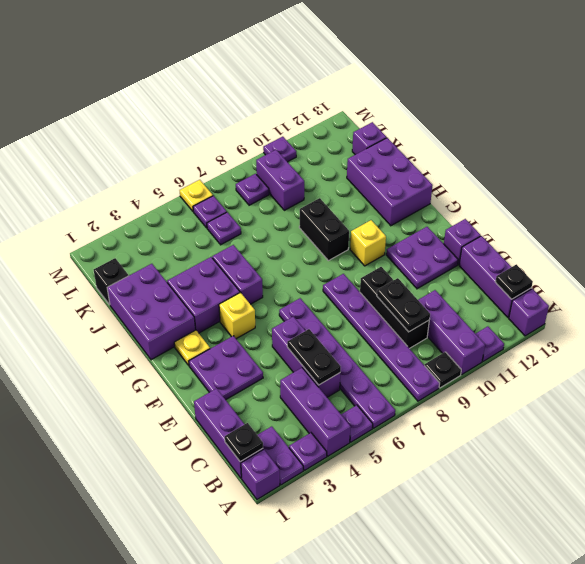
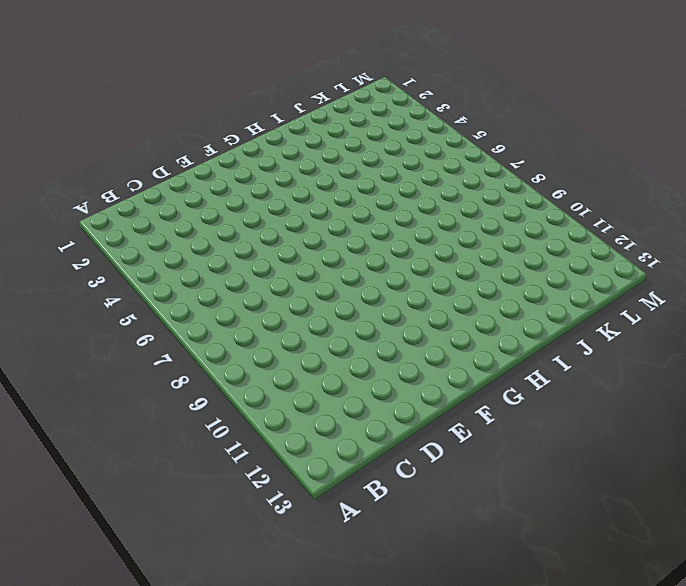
none -> purple brick A1 level 1
none -> purple plate A2:B2 level 1
none -> purple plate A3 level 1
none -> purple brick A4:C4 level 1

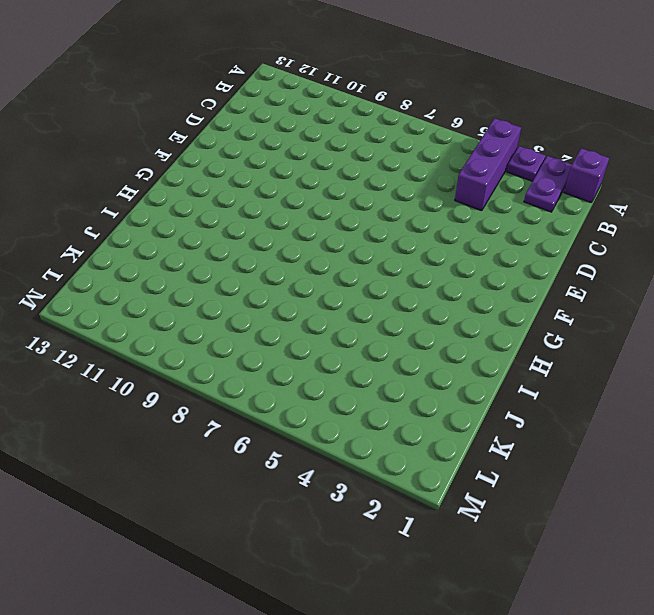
none -> purple plate A5 level 1
none -> purple plate A6:F6 level 1
none -> purple plate A8:F8 level 1
none -> black plate A9 level 1

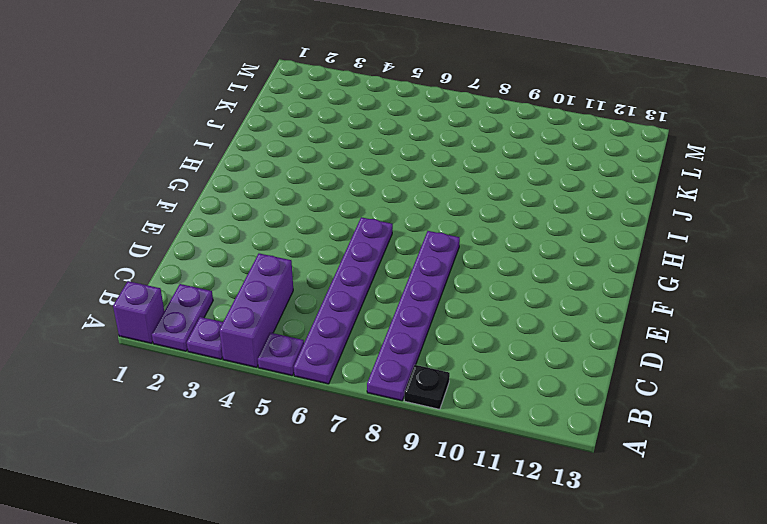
none -> purple brick A10:C10 level 1
none -> purple plate A11 level 1
none -> purple brick A13 level 1
none -> purple brick B1:D1 level 1

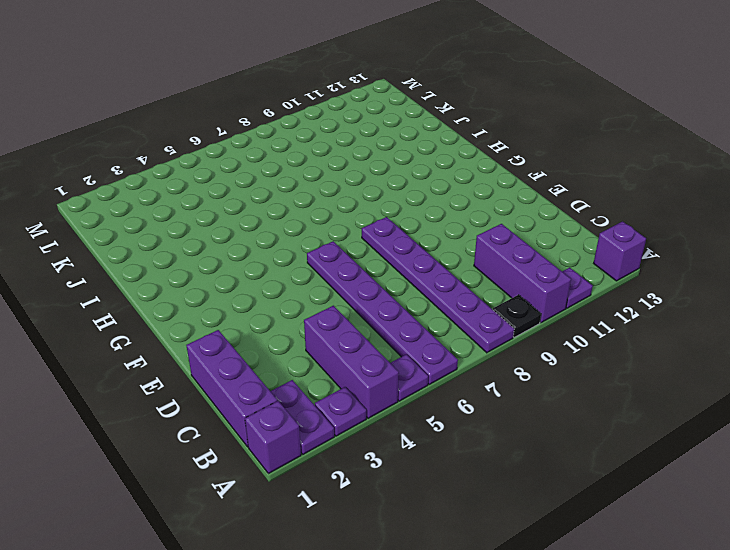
none -> purple brick B13:D13 level 1
none -> purple brick C5:E5 level 1
none -> black brick C9:E9 level 1
none -> purple plate E2:F3 level 1

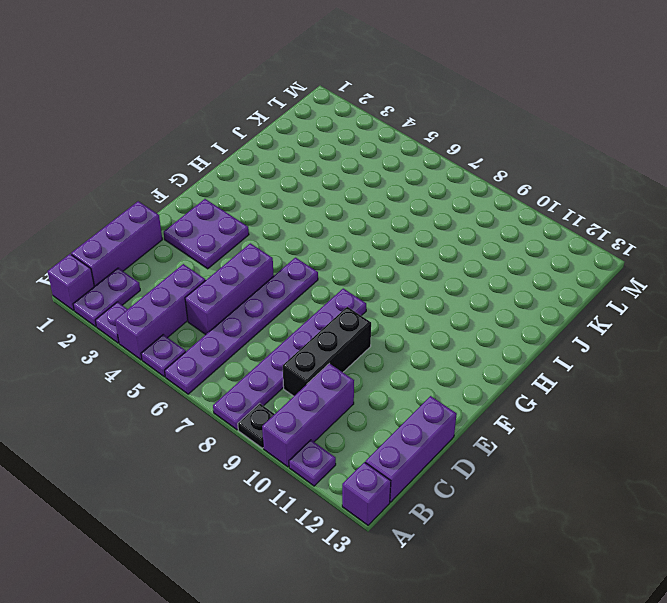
none -> purple plate E11:F12 level 1
none -> purple brick E13 level 1
none -> yellow plate G2 level 1
none -> yellow brick G4 level 1

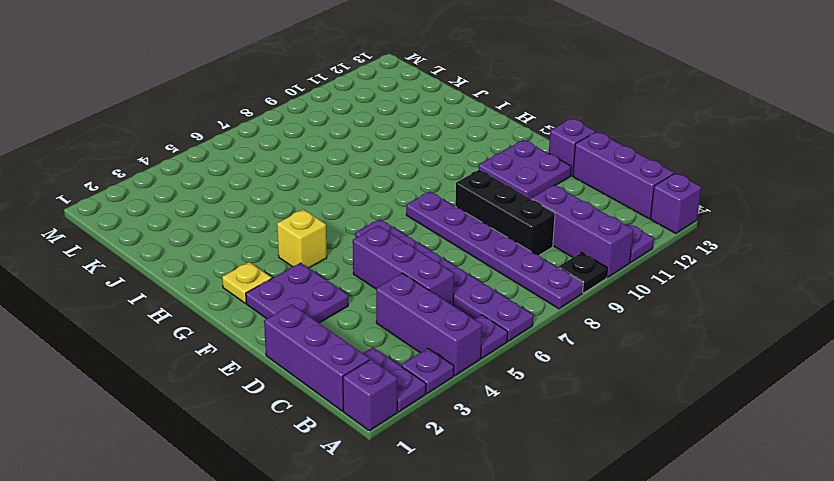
none -> yellow brick G10 level 1
none -> purple brick H1:J2 level 1
none -> purple brick H3:I4 level 1
none -> purple brick H5:I5 level 1

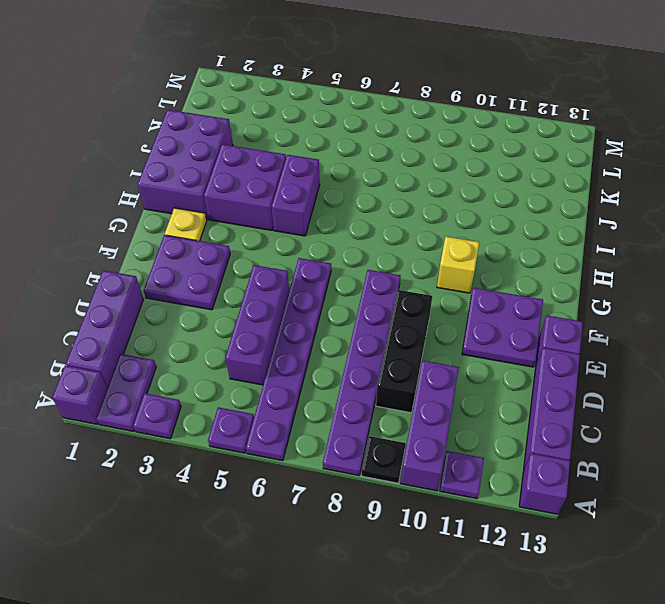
none -> purple brick A4:C4 level 1
none -> yellow brick G4 level 1
none -> black brick H9:I9 level 1
none -> purple brick H12:J13 level 1

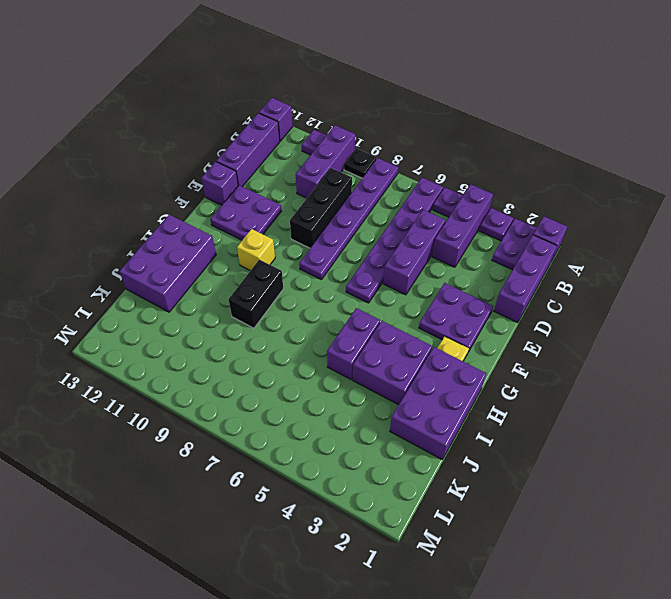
none -> yellow brick G4 level 1
none -> black brick K1 level 1
none -> purple plate K6 level 1
none -> purple brick K9:L9 level 1

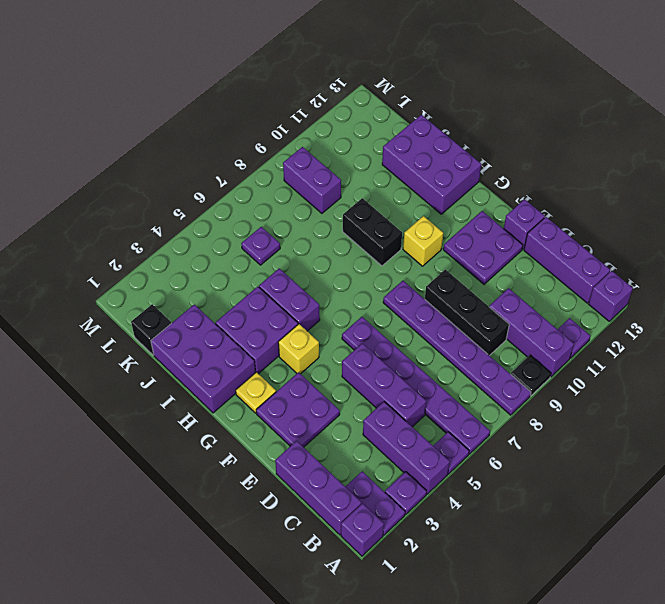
none -> purple brick K13 level 1
none -> purple plate L6 level 1
none -> purple plate L8 level 1
none -> yellow plate M6 level 1

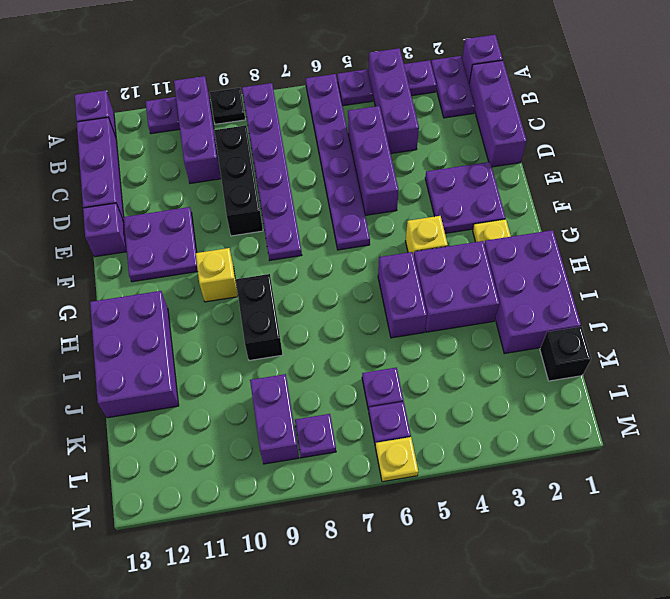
none -> purple brick K13 level 1
none -> purple plate M10 level 1
none -> black plate B1 level 2
none -> black plate B13 level 2

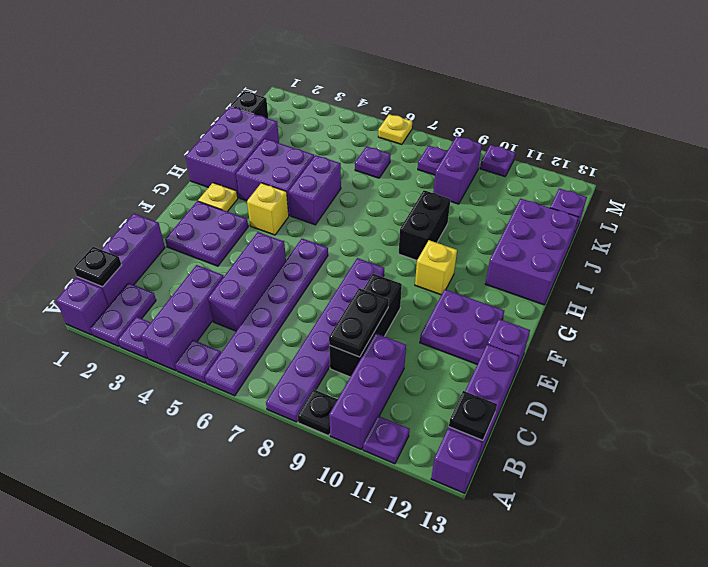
none -> purple plate L6 level 1
none -> black plate C5:D5 level 2

